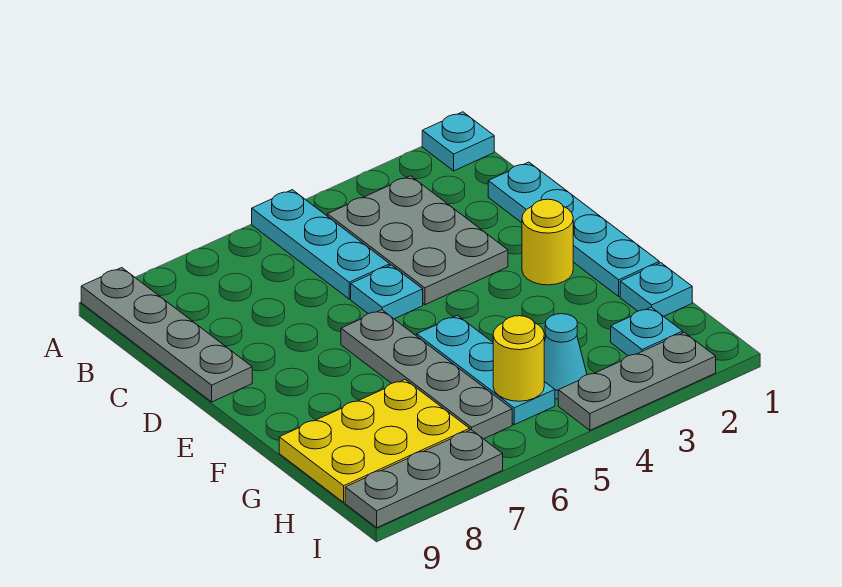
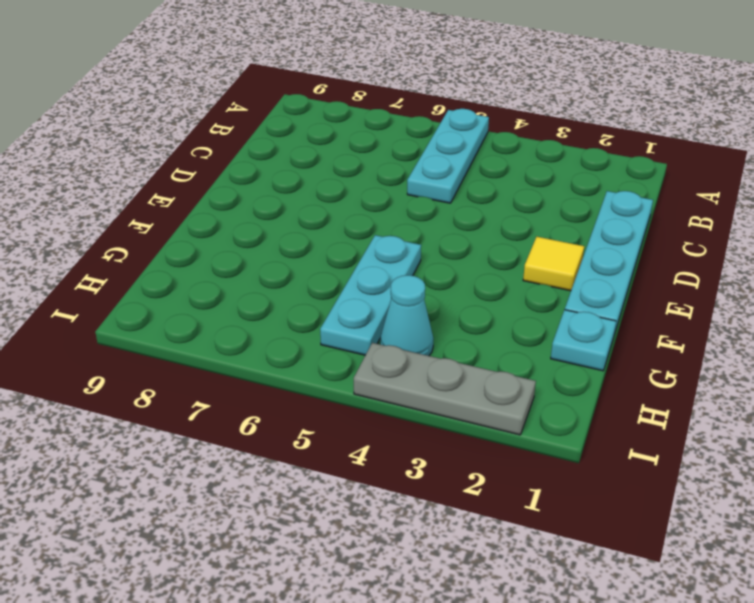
yellow tile E2 level 1 -> yellow round brick E2 level 1
none -> cyan plate A1 level 1
none -> grey plate A9:D9 level 1
none -> grey plate B3:D4 level 1

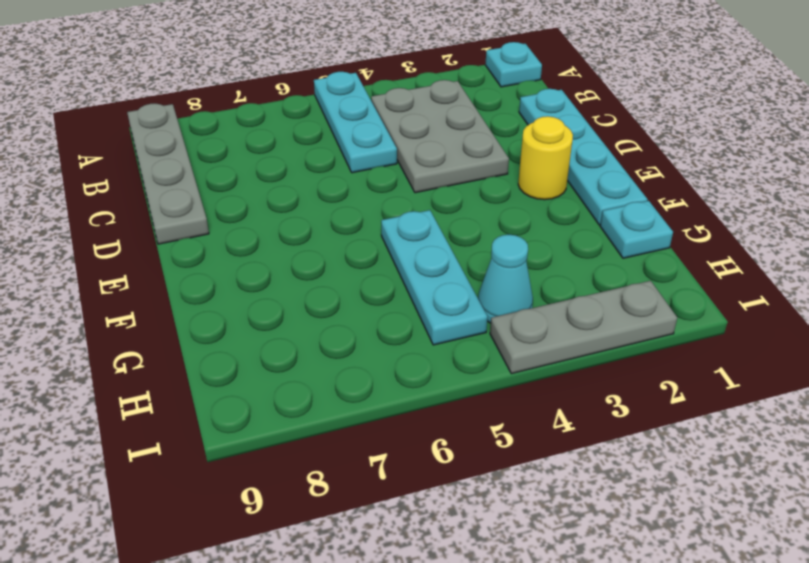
none -> cyan plate D5 level 1
none -> grey plate E6:H6 level 1
none -> yellow plate G7:H9 level 1

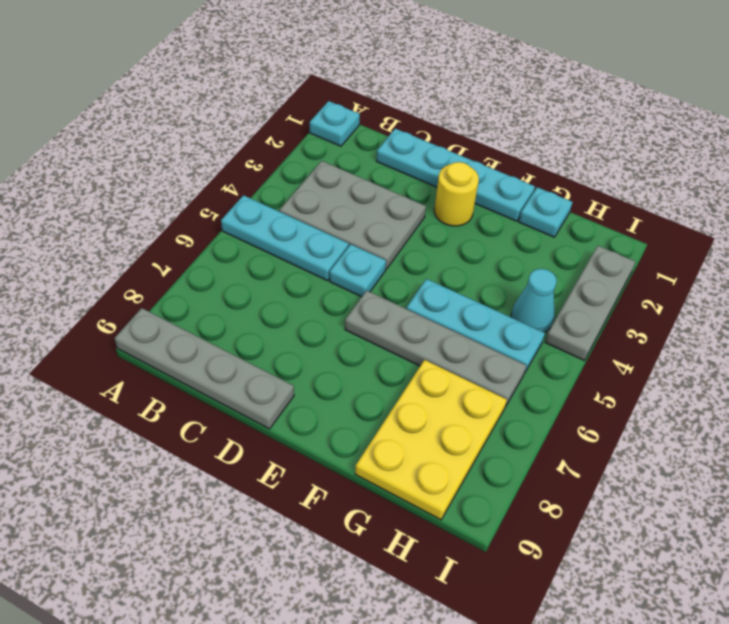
none -> cyan plate H2 level 1
none -> grey plate I7:I9 level 1
none -> yellow round brick H5 level 2

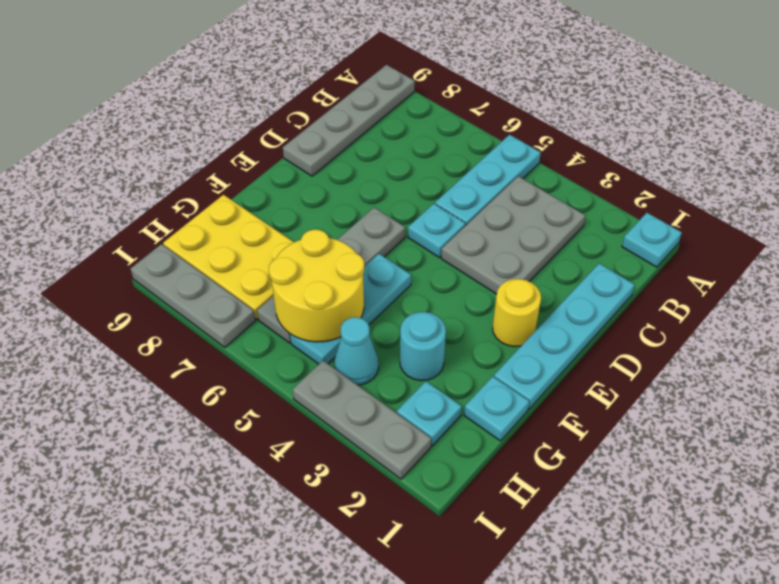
cyan round brick G3 level 1 -> none
yellow round brick G5:H6 level 2 -> yellow round brick H5 level 2

